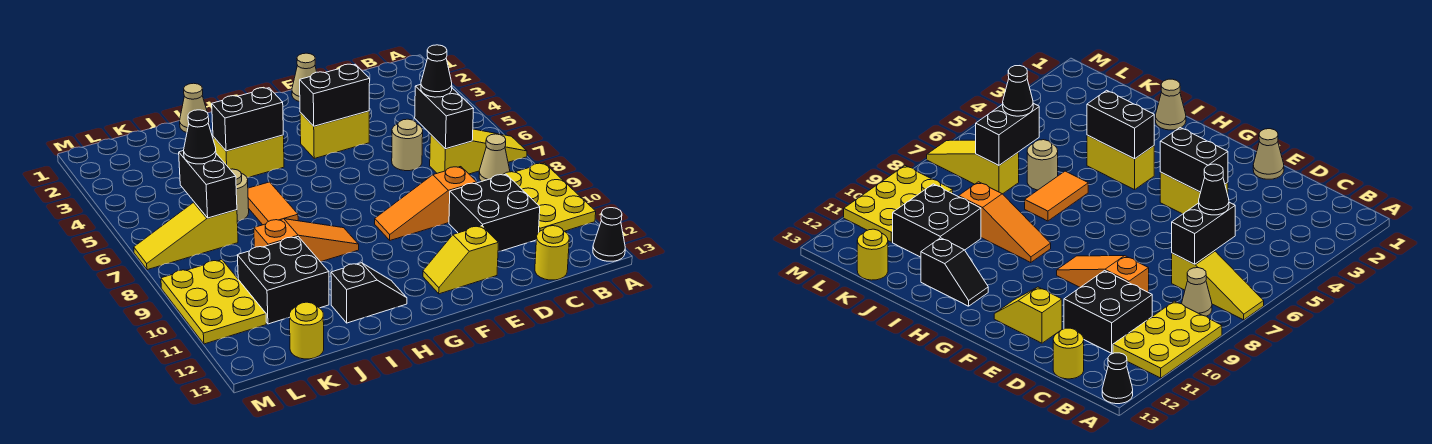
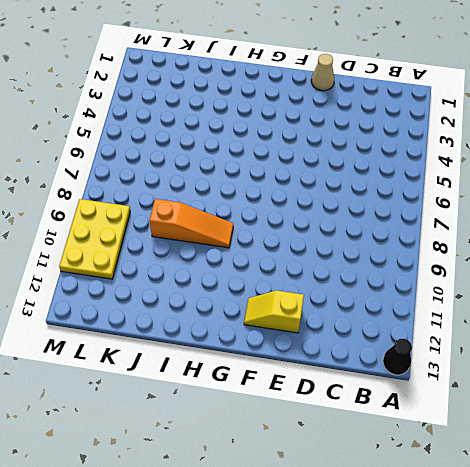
none -> yellow slope A7:C7 level 1 top C
none -> yellow plate A9:B11 level 1
none -> tan cone B8 level 1

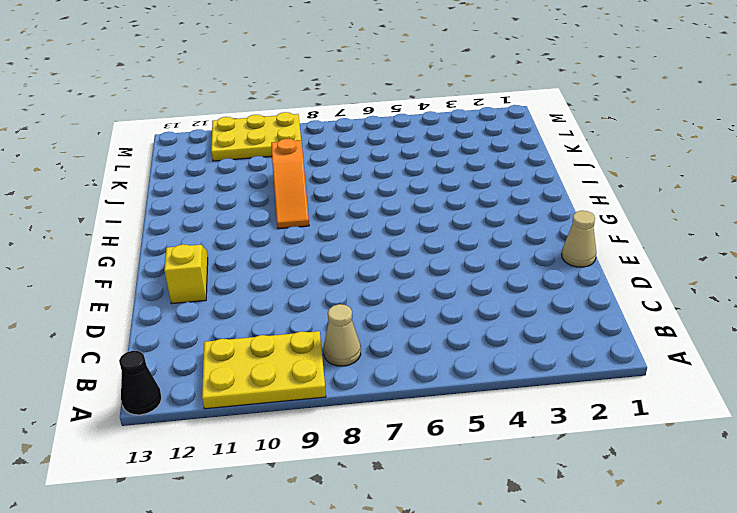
none -> yellow slope A7:C7 level 1 top C
none -> black brick C10:D11 level 1
none -> yellow round brick C13 level 1

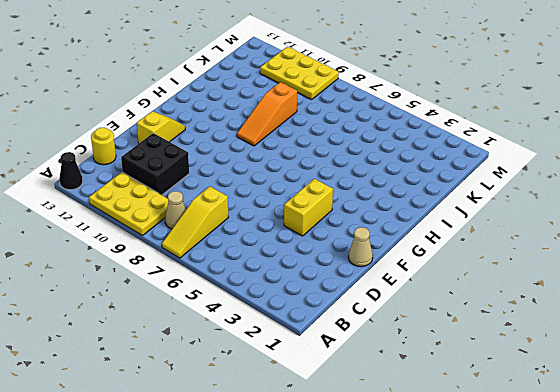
none -> tan round brick D6 level 1
none -> orange slope D9:F9 level 1 top D
none -> yellow brick H4:I4 level 1

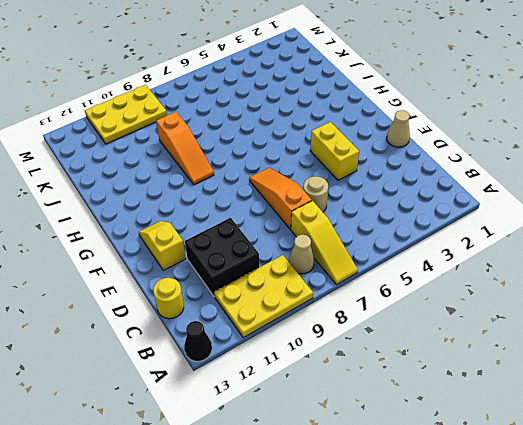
orange slope D7:F7 level 1 top D -> orange slope D9:F9 level 1 top D
none -> yellow brick H4:I4 level 1
none -> black slope H12:I12 level 1 top I
none -> tan cone I1 level 1

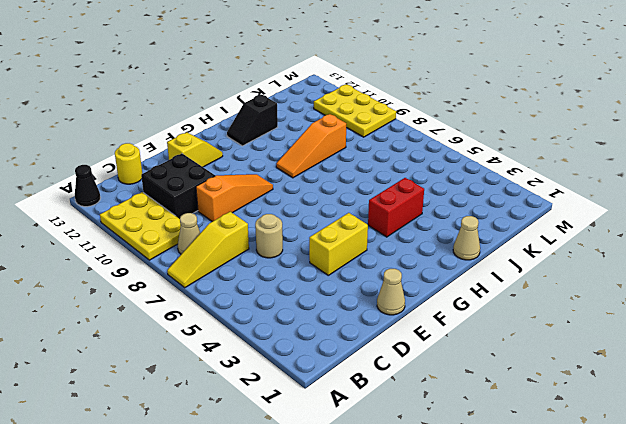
red brick H4:I4 level 1 -> yellow brick H4:I4 level 1
none -> orange tile I6:I7 level 1
none -> tan round brick J6 level 1
none -> black brick J10:K11 level 1

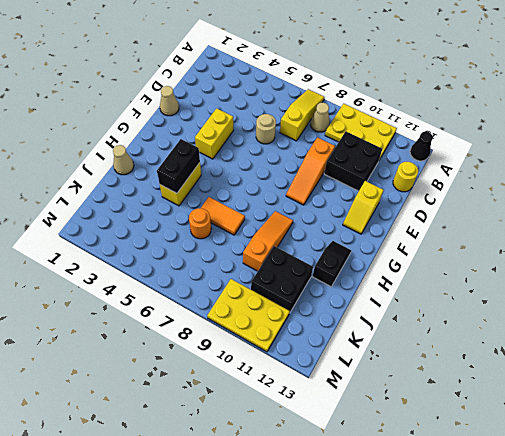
orange round brick J6 level 1 -> tan round brick J6 level 1
none -> yellow slope K7:M7 level 1 top K
none -> yellow round brick K13 level 1
none -> black brick C6:C7 level 2

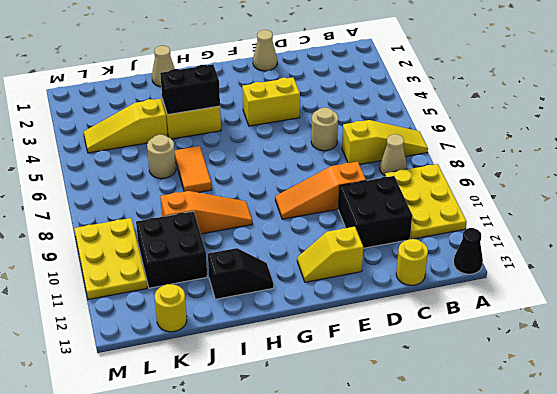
yellow slope J4:L4 level 1 top J -> yellow slope K7:M7 level 1 top K
none -> black brick C6:C7 level 2
none -> black brick E4:F4 level 2
none -> black brick K6:K7 level 2

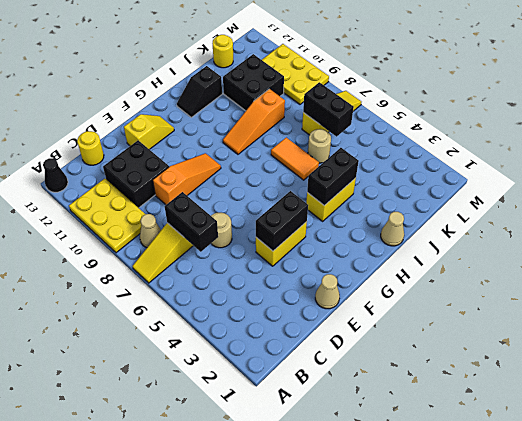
none -> black cone C6 level 3
none -> black cone K6 level 3

